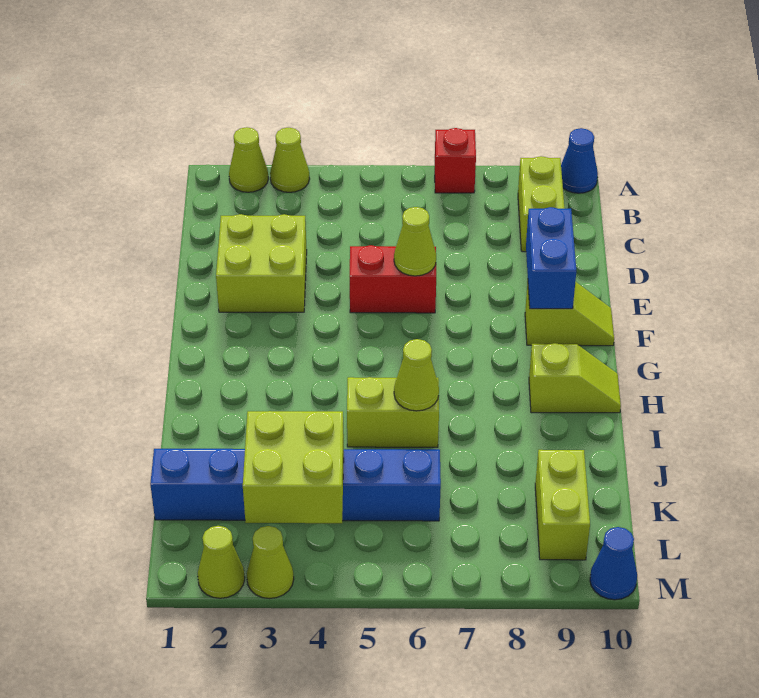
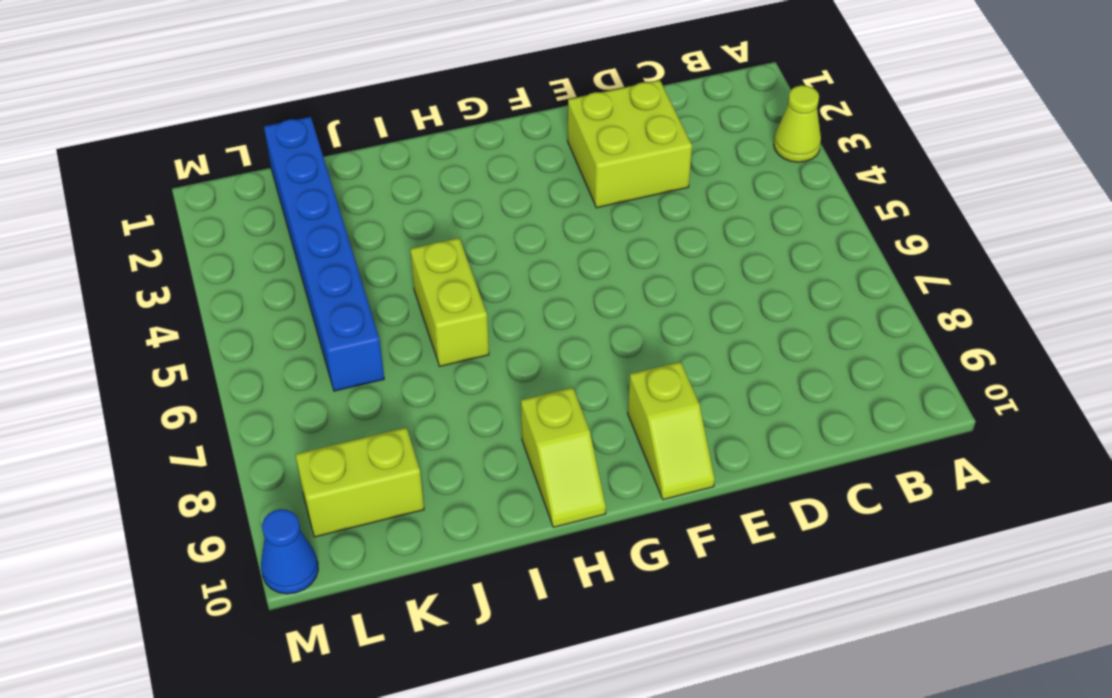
none -> lime cone A2 level 1
none -> red brick A7 level 1
none -> blue cone A10 level 1

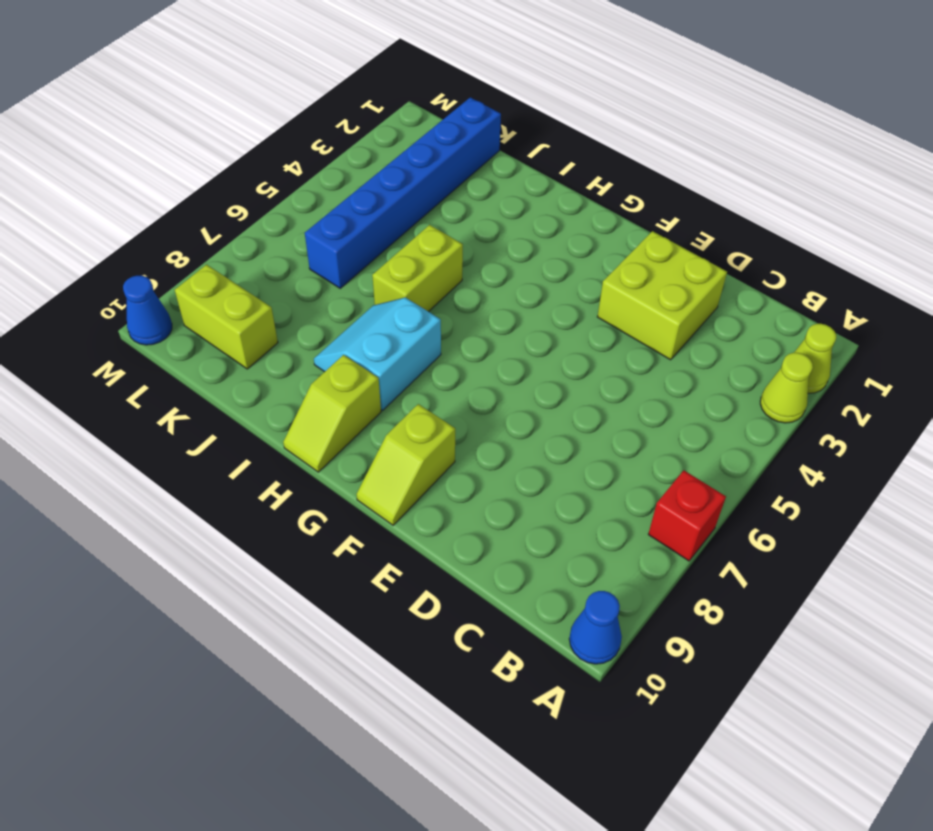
cyan slope H7:I8 level 1 top H -> none
none -> lime brick B9:C9 level 1
none -> red brick E5:E6 level 1
none -> lime cone M2 level 1

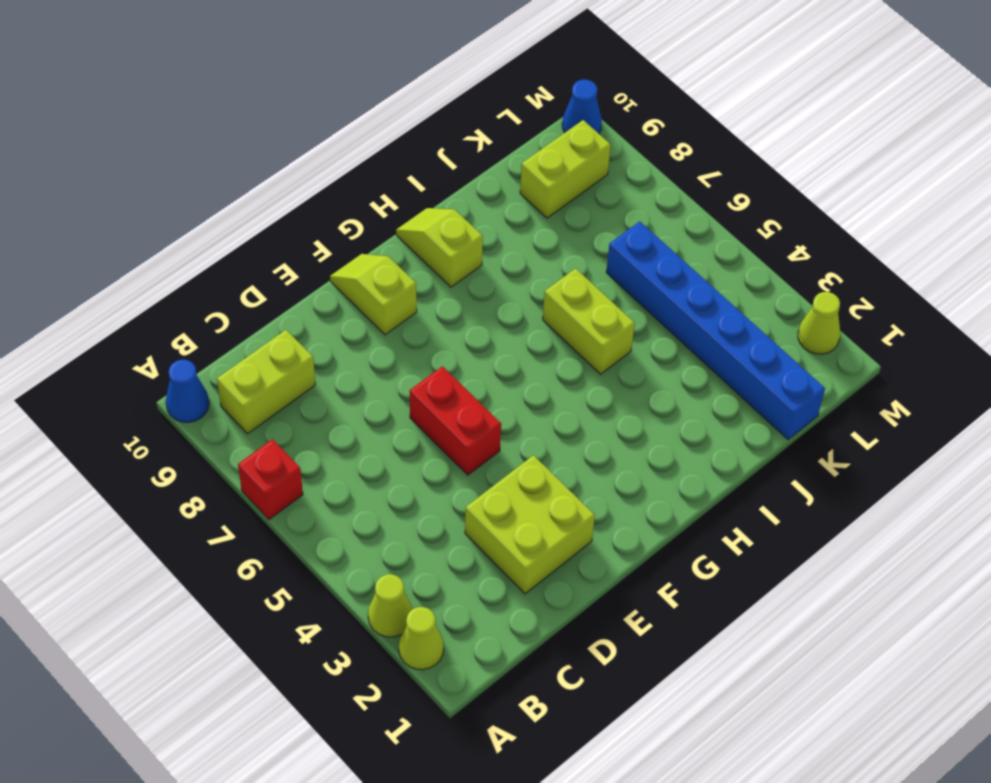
none -> lime cone M3 level 1
none -> lime cone E6 level 2
none -> blue brick E9:F9 level 2

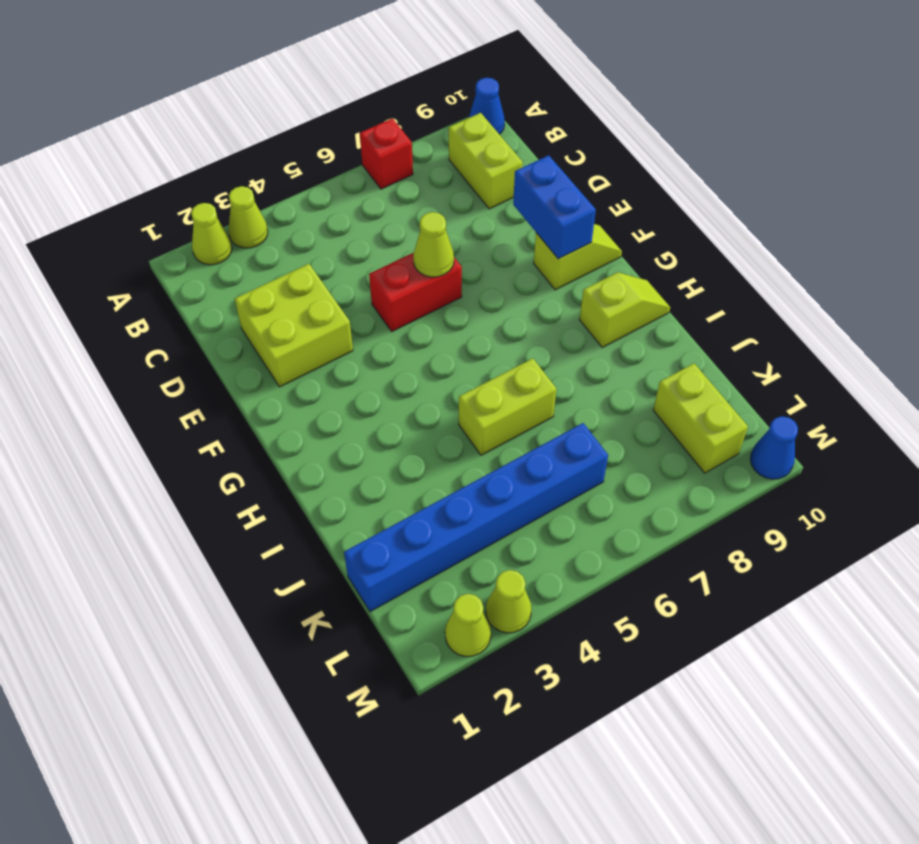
none -> lime cone I6 level 2
none -> lime brick K3:L4 level 2

